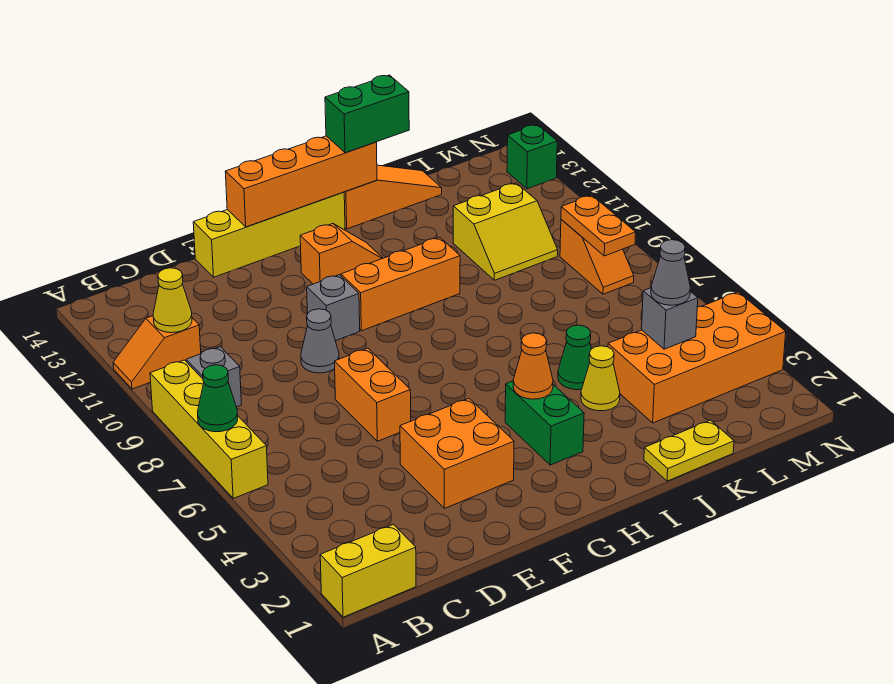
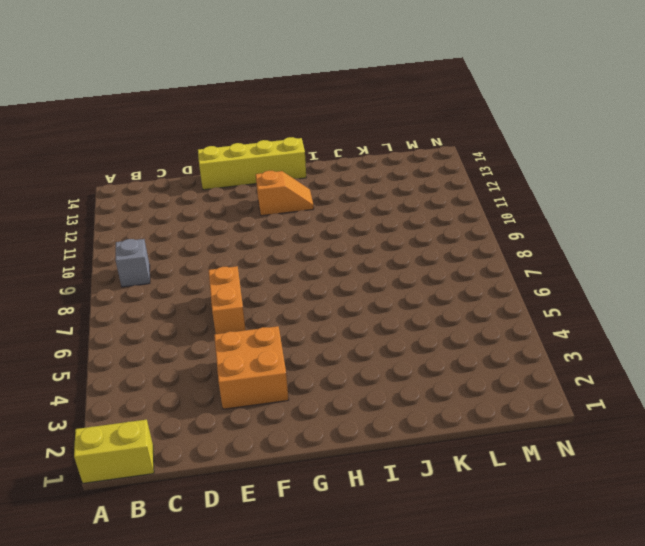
none -> yellow brick A6:A9 level 1
none -> orange slope A11:B11 level 1 top B
none -> grey cone E9 level 1

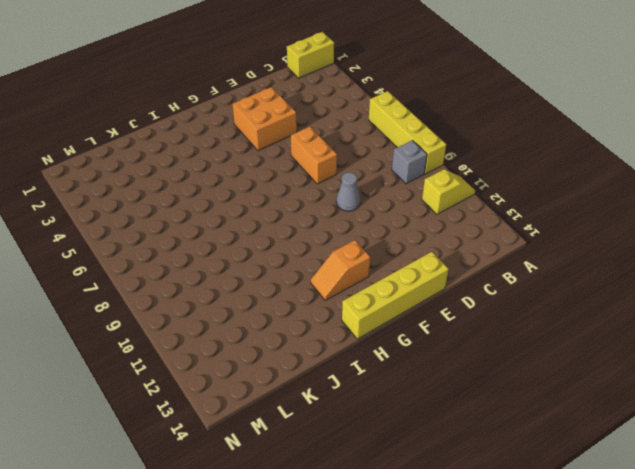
yellow slope A11:B11 level 1 top B -> orange slope A11:B11 level 1 top B
none -> grey brick F10 level 1
none -> orange brick G10:I10 level 1
none -> green brick H3:H4 level 1

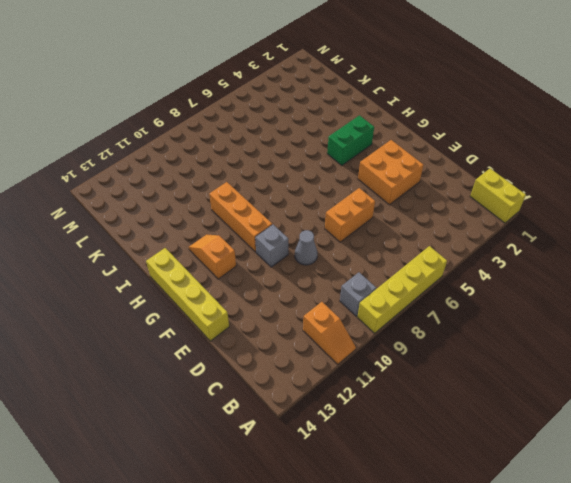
none -> orange slope I14:K14 level 1 top I
none -> yellow plate J1:K1 level 1
none -> yellow cone J4 level 1

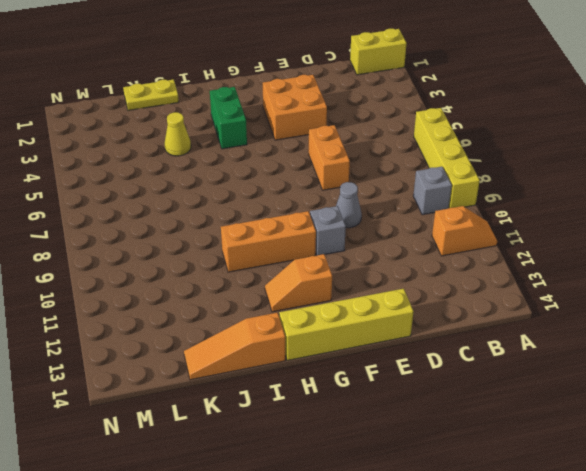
none -> green cone J5 level 1
none -> orange brick K3:N4 level 1
none -> yellow slope K10:L11 level 1 top 11

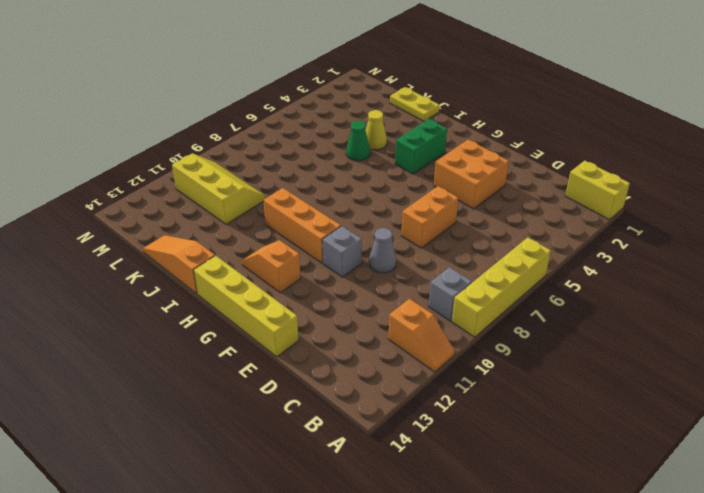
yellow slope K10:M11 level 1 top 11 -> yellow slope K10:L11 level 1 top 11
none -> orange brick K3:N4 level 1
none -> orange slope M8:M9 level 1 top 9
none -> green brick N13 level 1

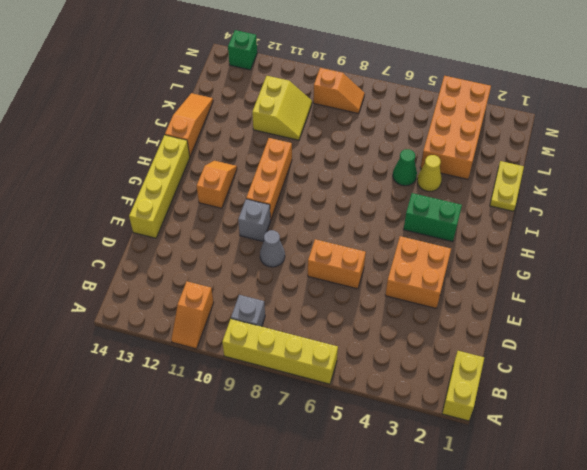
none -> green cone A7 level 2
none -> yellow cone B11 level 2
none -> orange brick F14:I14 level 2

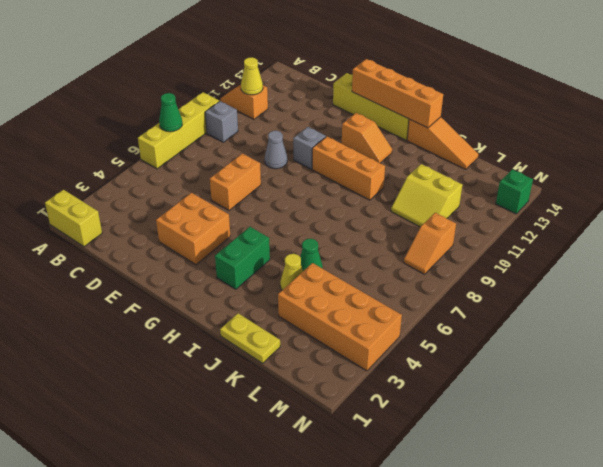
none -> orange cone H4 level 2
none -> grey brick L4 level 2
none -> orange plate M8:M9 level 2

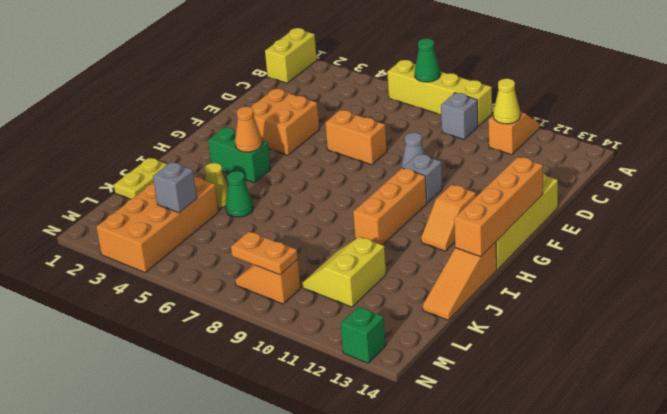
none -> green brick I14:J14 level 3
none -> grey cone L4 level 3

